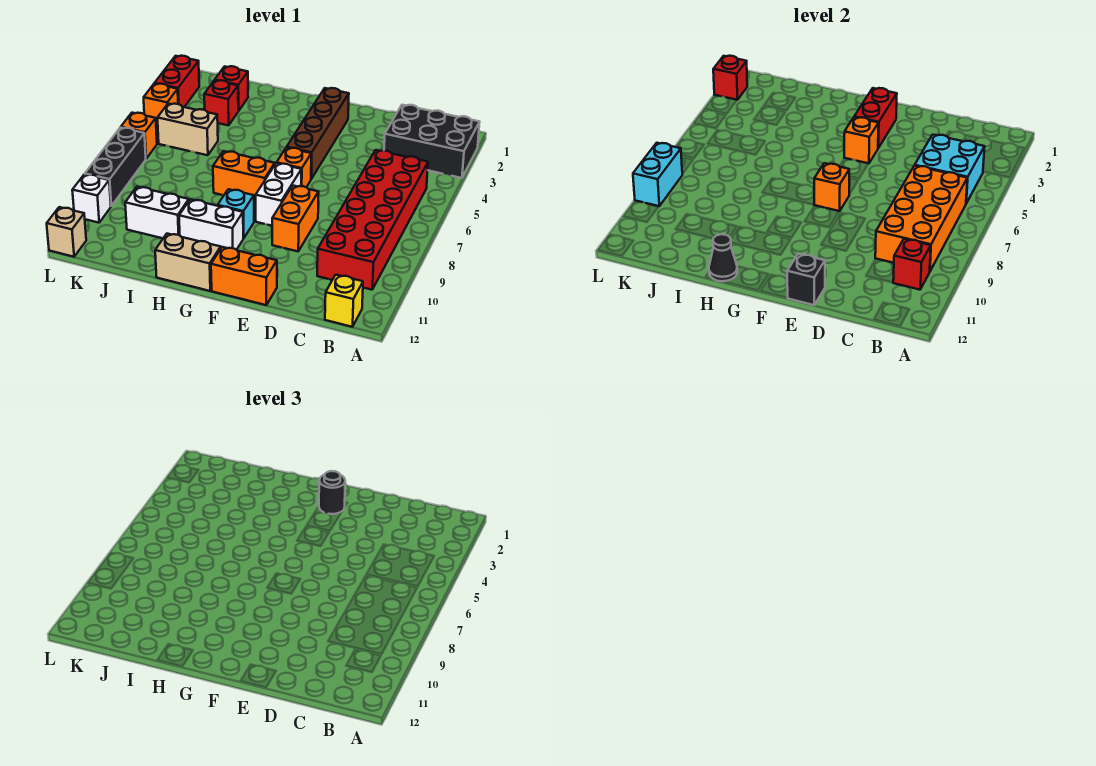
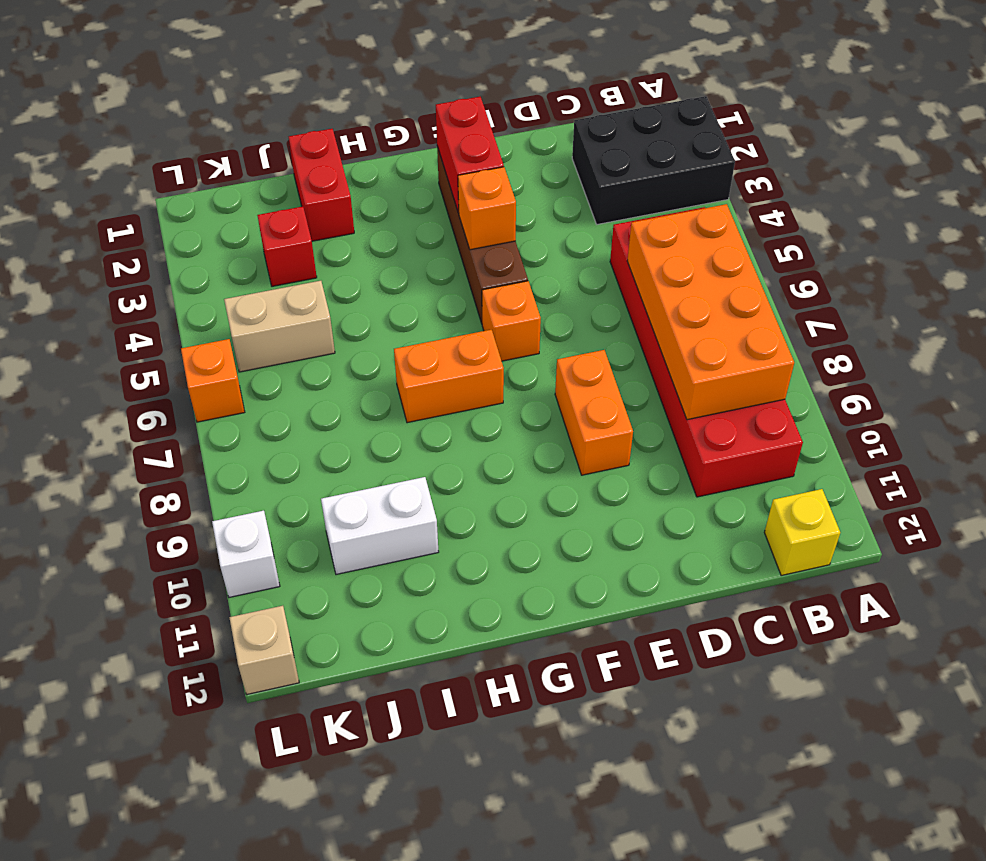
red brick I1:I2 level 1 -> red brick L2:L3 level 1
none -> orange brick E12:F12 level 1
none -> white brick F7:F8 level 1
none -> cyan brick G9 level 1
none -> white brick G10:H10 level 1

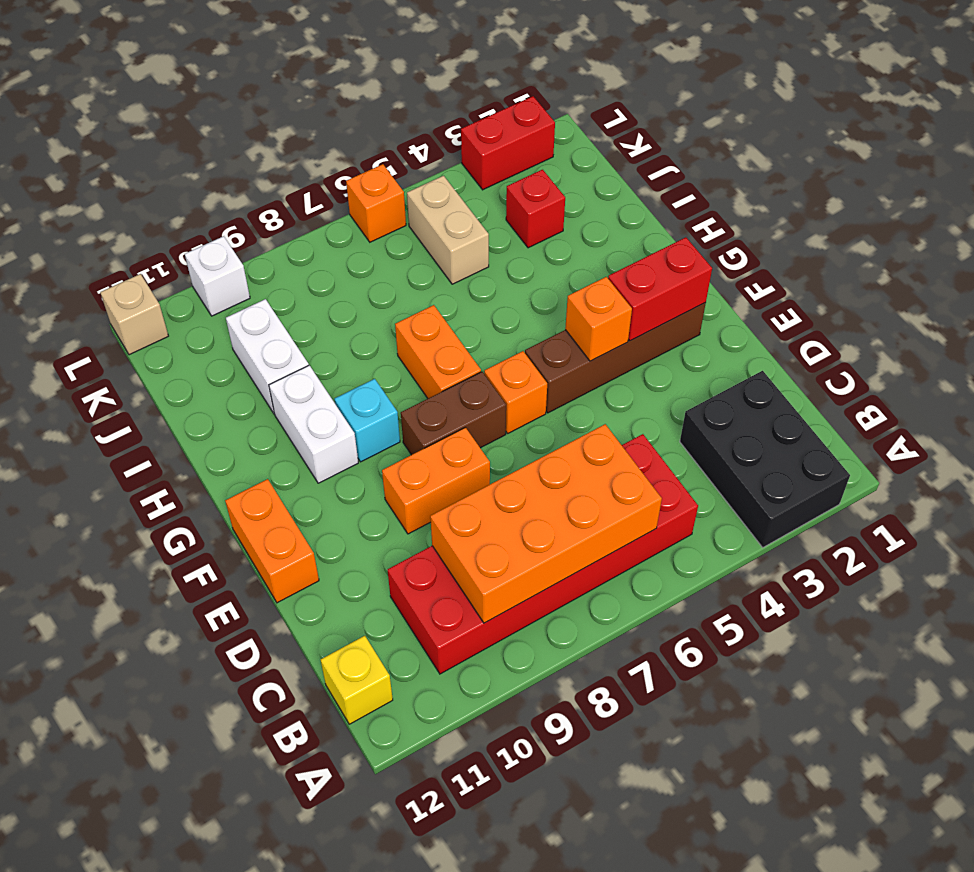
brown brick F7:F8 level 1 -> white brick F7:F8 level 1
none -> tan brick G12:H12 level 1
none -> red brick J2 level 1
none -> orange brick L4 level 1
none -> black brick L7:L9 level 1

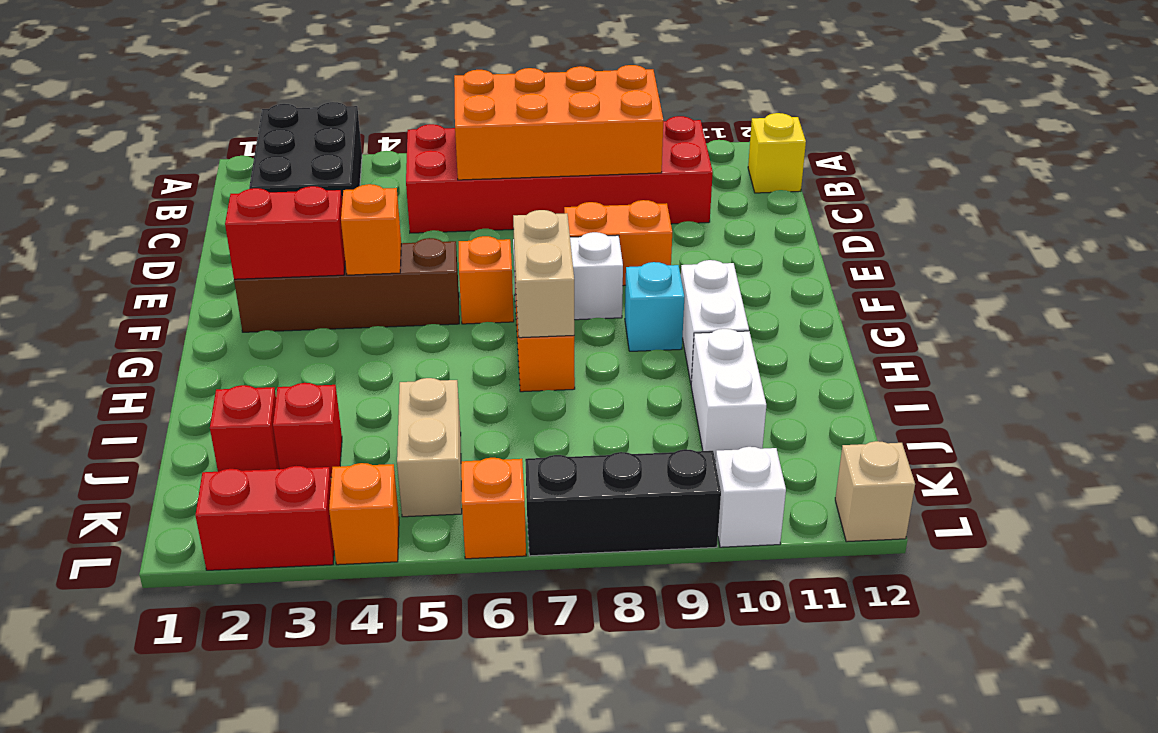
tan brick G7:H7 level 2 -> tan brick G12:H12 level 1
none -> orange brick E12:F12 level 1
none -> cyan brick B4:C5 level 2
none -> red brick B10 level 2
none -> black brick E12 level 2

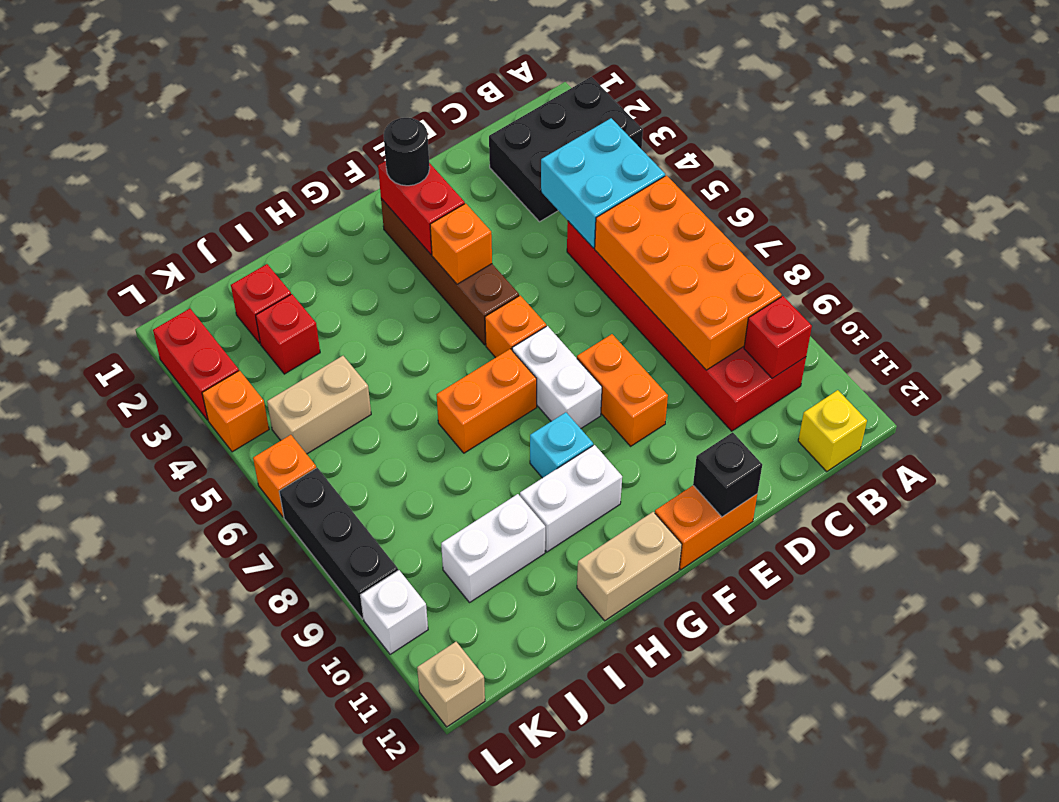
none -> orange brick F7 level 2
none -> black cone H12 level 2
none -> red brick L2 level 2
none -> cyan brick L8:L9 level 2

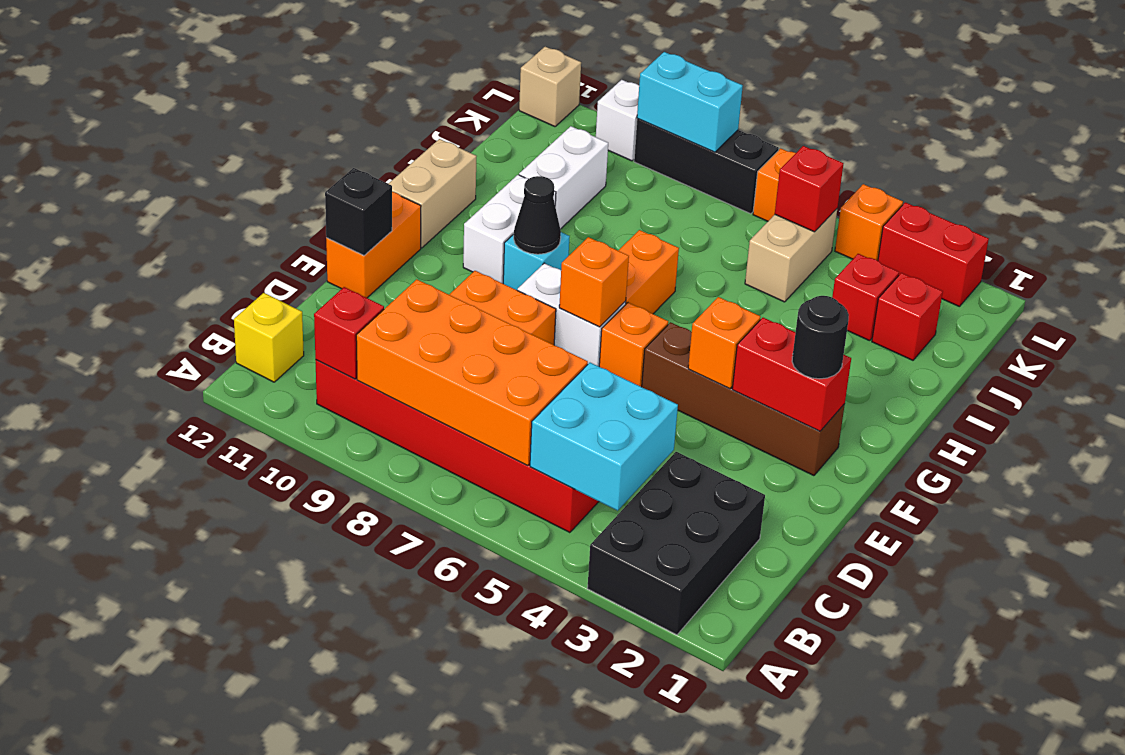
black cone G9 level 2 -> black cone H12 level 2
red brick K5 level 2 -> red brick L2 level 2

